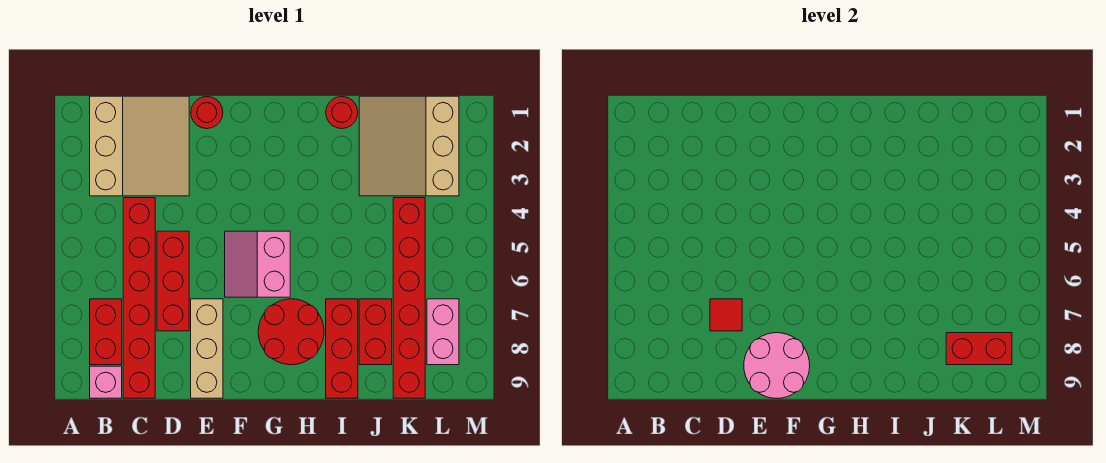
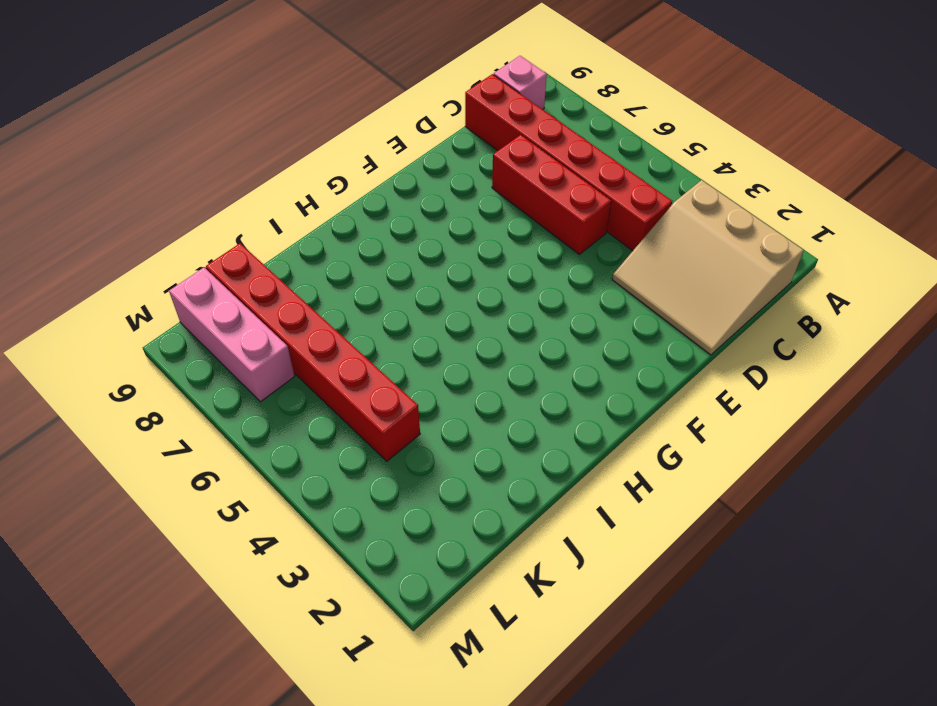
pink brick L7:L9 level 1 -> pink brick L7:L8 level 1
none -> red brick B7:B8 level 1
none -> red round brick E1 level 1
none -> tan brick E7:E9 level 1

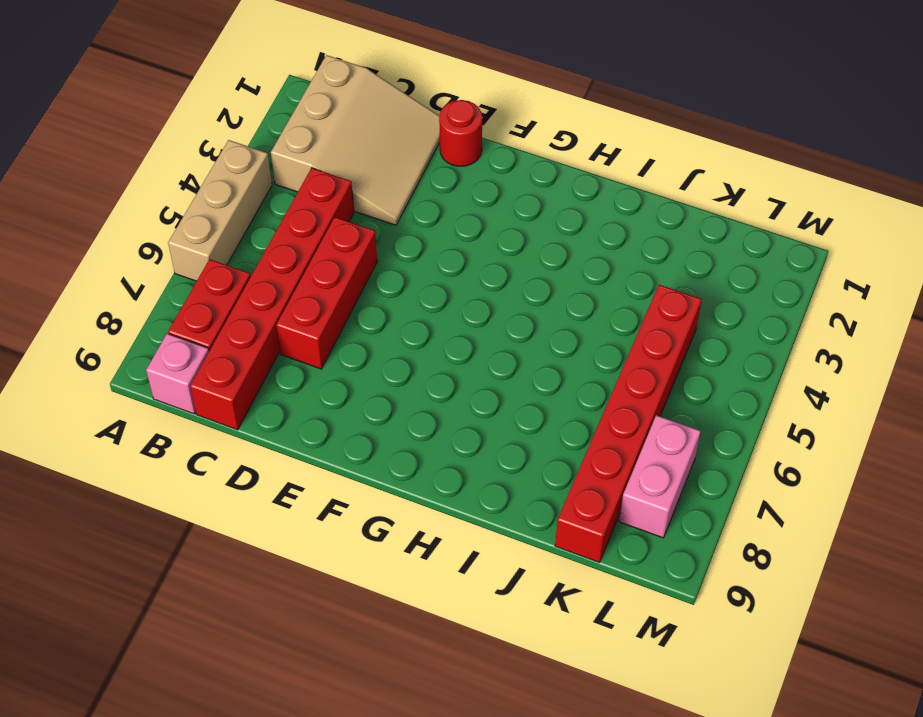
tan brick A4:A6 level 1 -> tan brick E7:E9 level 1
none -> pink slope F5:G6 level 1 top G
none -> red round brick G7:H8 level 1
none -> red round brick I1 level 1

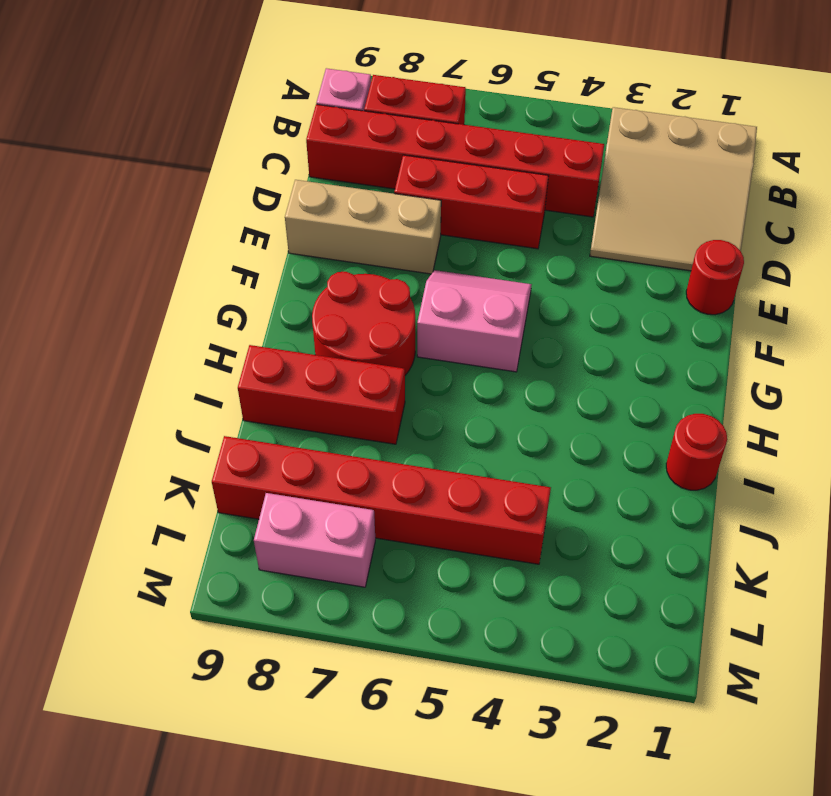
none -> tan slope J1:L3 level 1 top L
none -> red brick J7:J8 level 1
none -> red tile D7 level 2

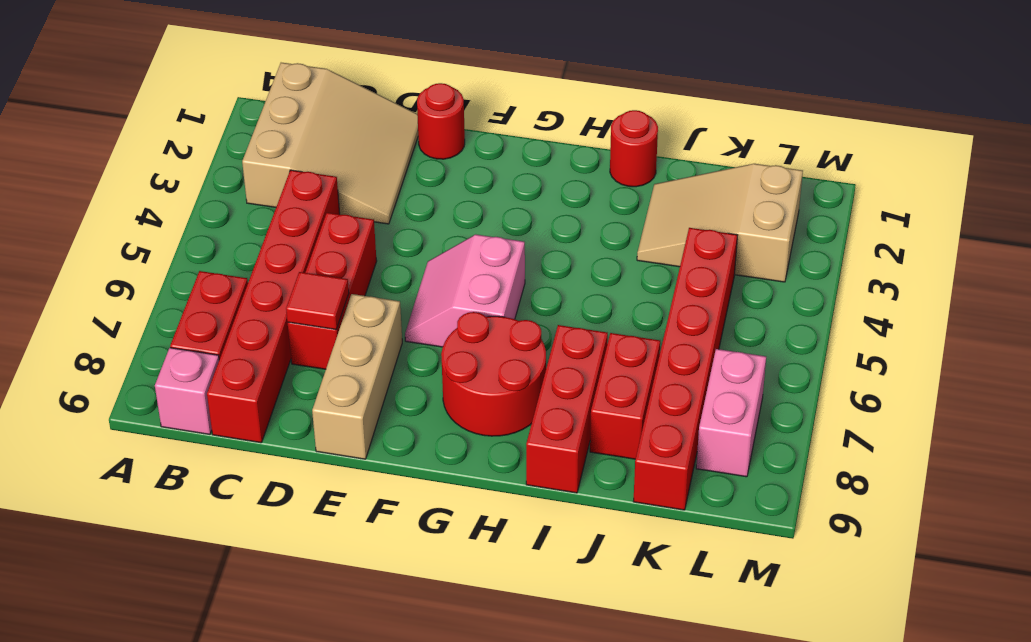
tan slope J2:L3 level 1 top L -> tan slope J1:L3 level 1 top L
none -> pink round brick E8:F9 level 2
none -> red brick K8:L8 level 2

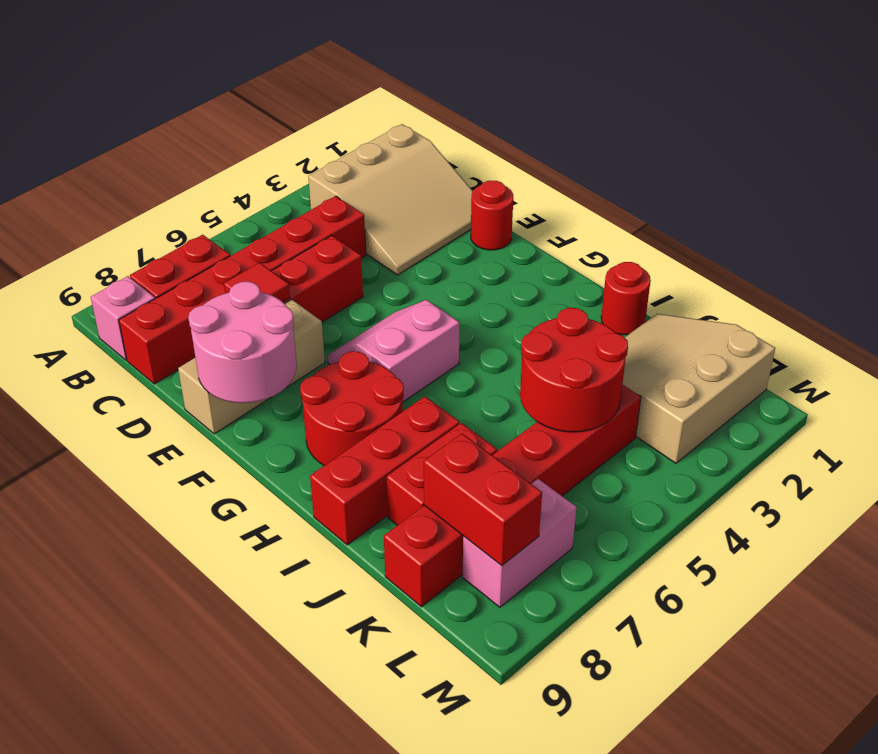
red round brick J4:K5 level 2 -> none

